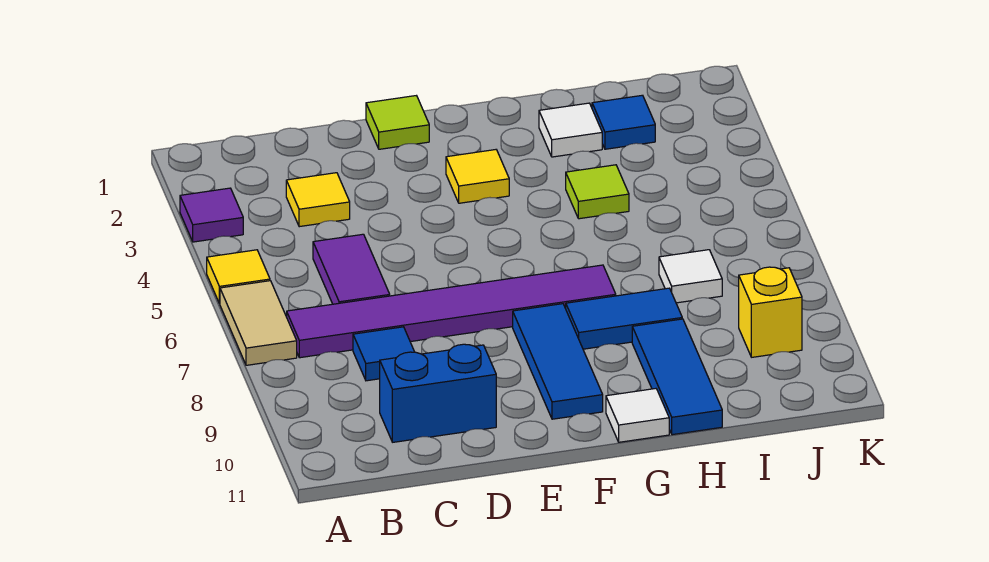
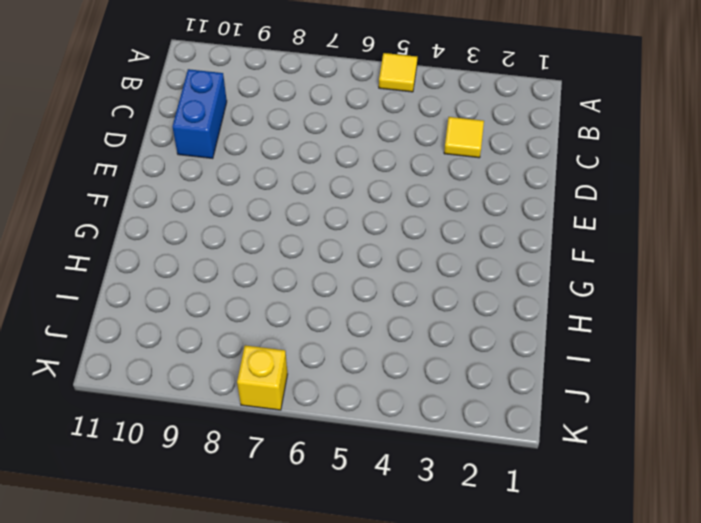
yellow brick K7 level 1 -> yellow brick J9 level 1
none -> purple tile A3 level 1
none -> tan tile A6:A7 level 1
none -> purple tile B7:G7 level 1

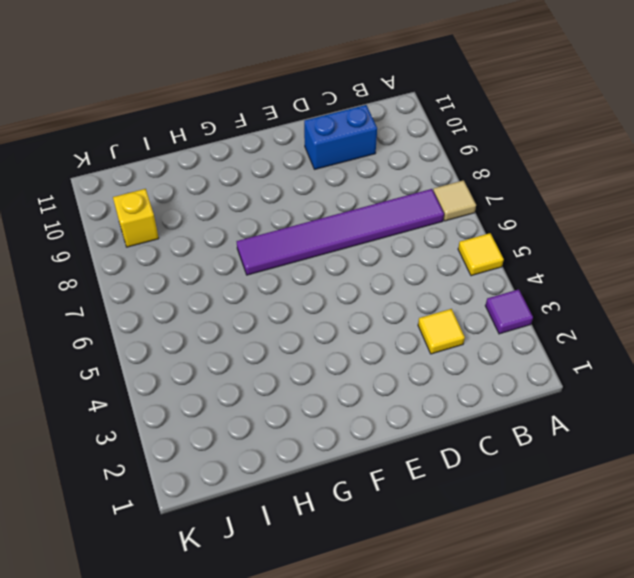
tan tile A7 level 1 -> tan tile A6:A7 level 1
none -> purple tile C5:C6 level 1
none -> blue tile C8 level 1
none -> lime tile E1 level 1

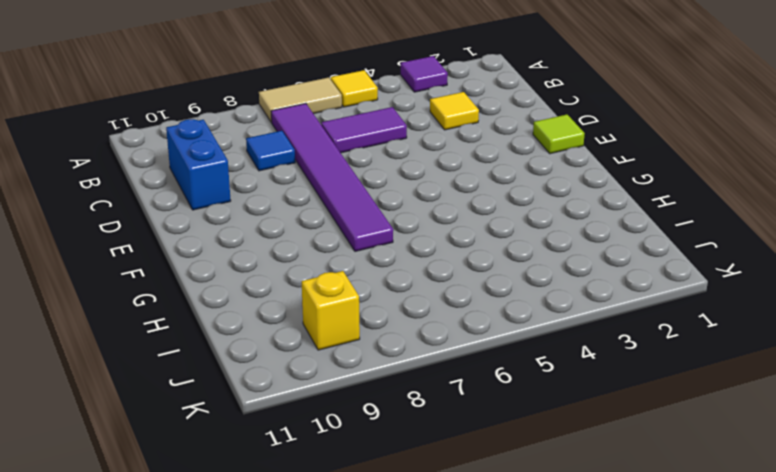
none -> yellow tile F3 level 1
none -> blue tile F8:F10 level 1
none -> blue tile G8:H8 level 1

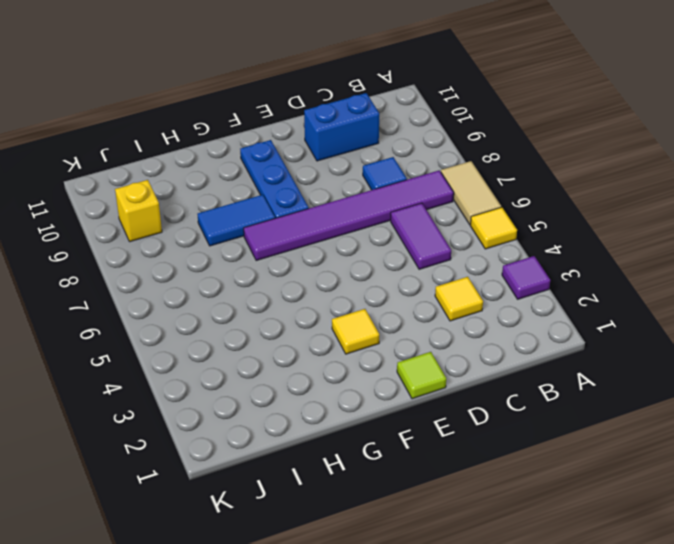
blue plate F8:F10 level 1 -> blue tile F8:F10 level 1
none -> white tile G11 level 1
none -> white tile H2 level 1
none -> lime tile H4 level 1

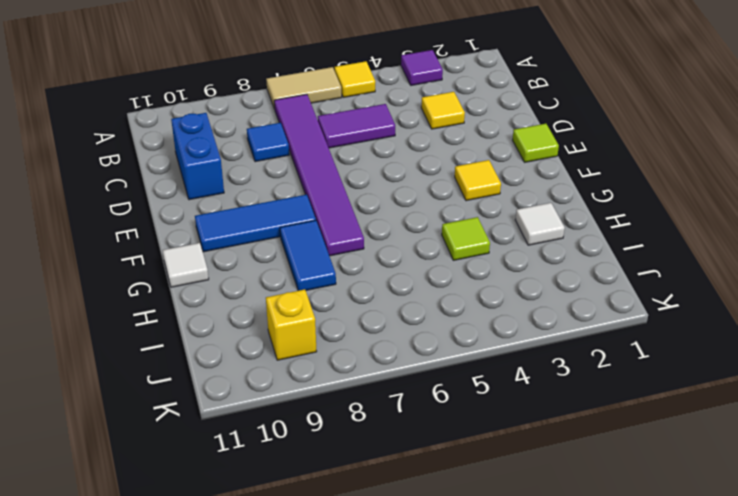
none -> blue tile H9:H11 level 1
none -> blue tile I2 level 1
none -> white tile I7 level 1

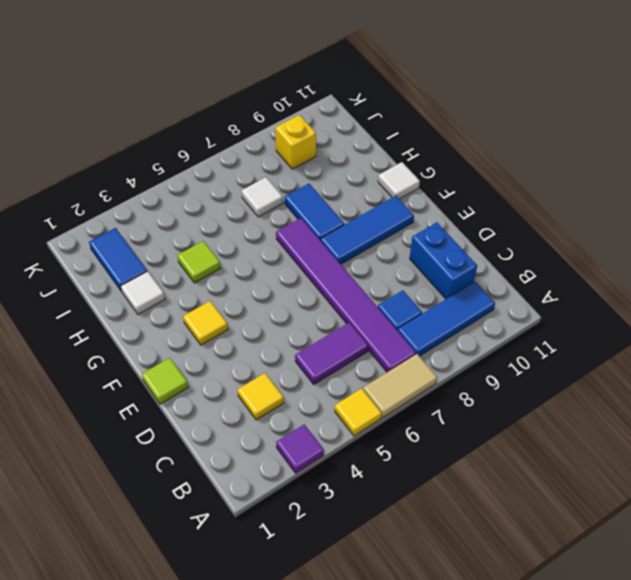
blue tile B8:B10 level 1 -> blue tile H9:H11 level 1
blue tile I2:J2 level 1 -> blue tile I2 level 1

